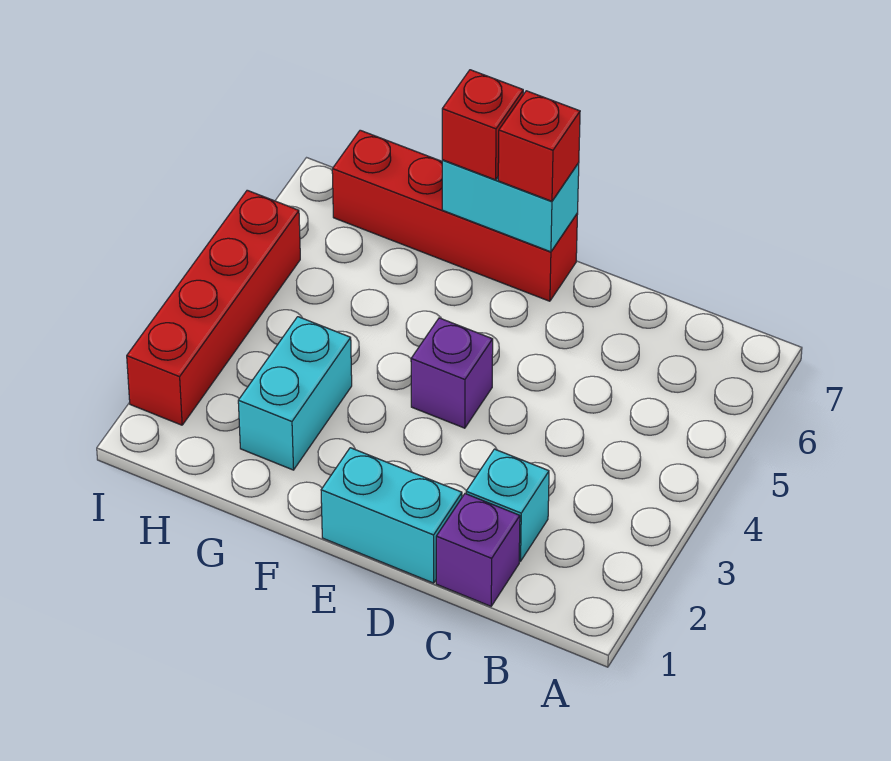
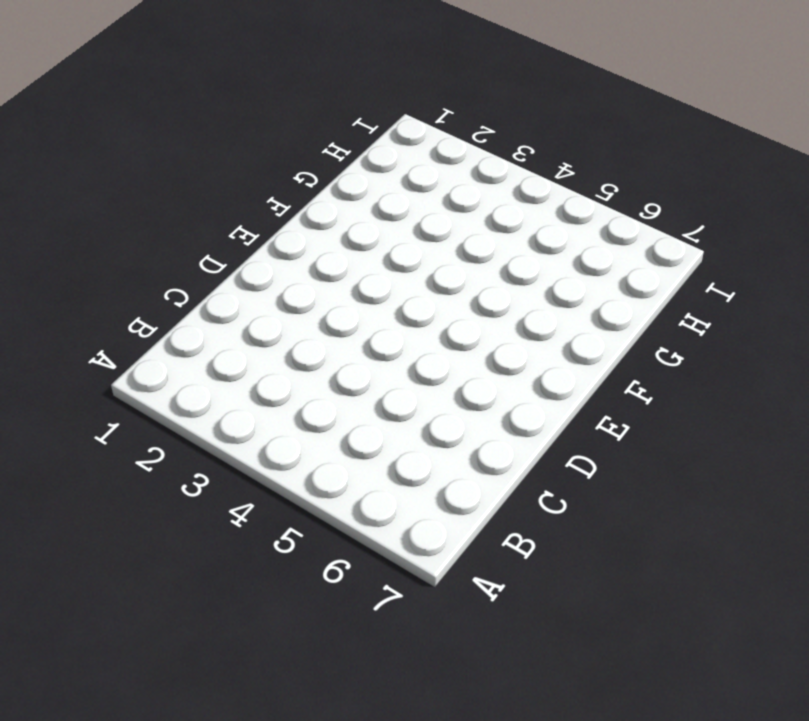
none -> purple brick C1 level 1
none -> cyan brick C2 level 1

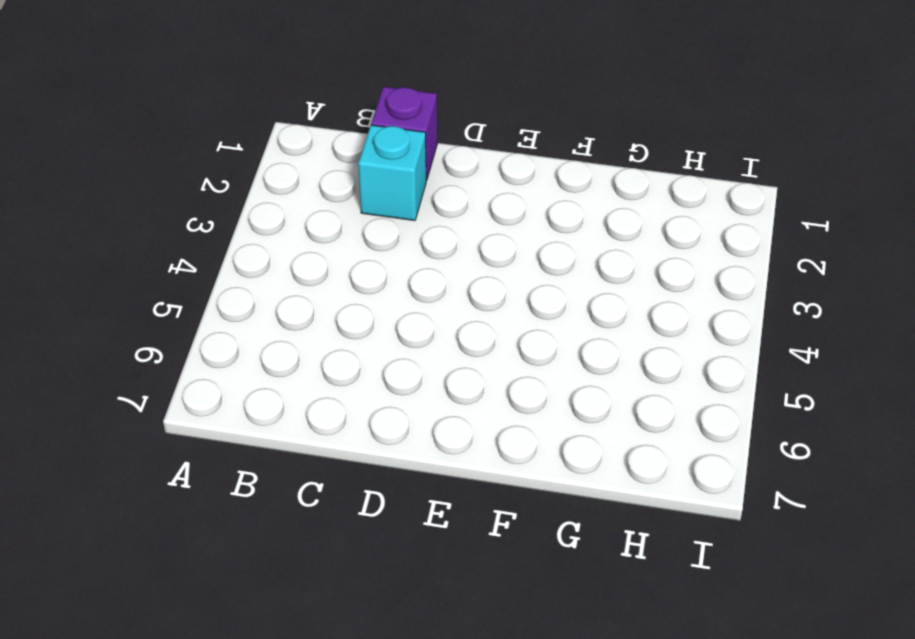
none -> cyan brick D1:E1 level 1
none -> purple brick E4 level 1

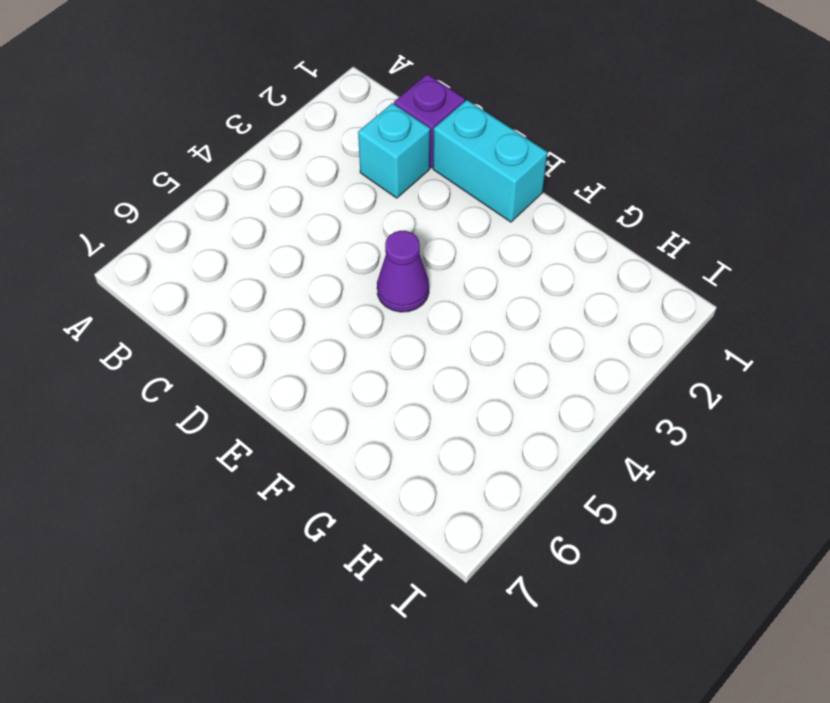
purple cone E4 level 1 -> purple brick E4 level 1
none -> red brick E7:H7 level 1
none -> cyan brick G2:G3 level 1

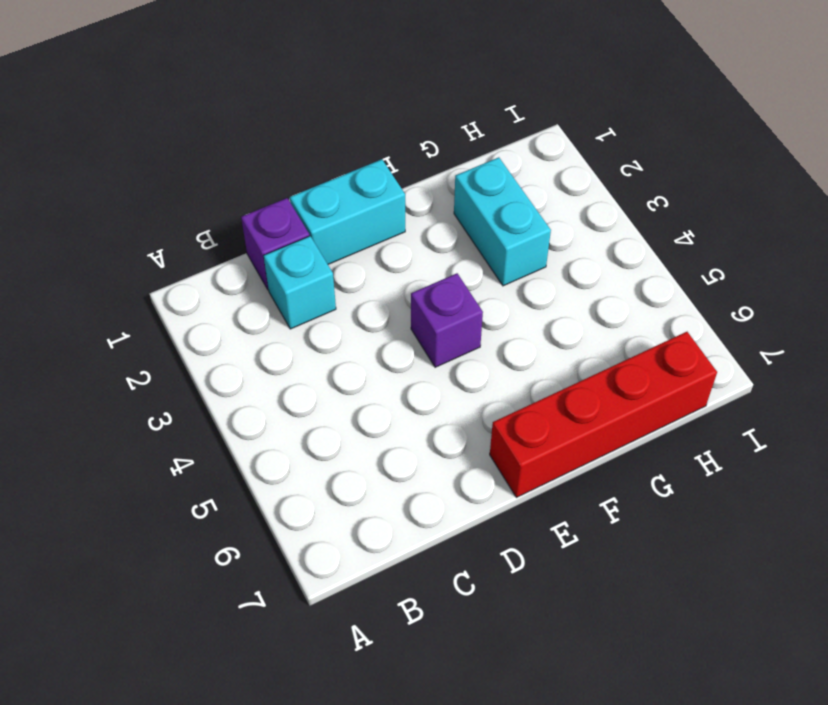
none -> red brick I2:I5 level 1
none -> cyan brick E7:F7 level 2

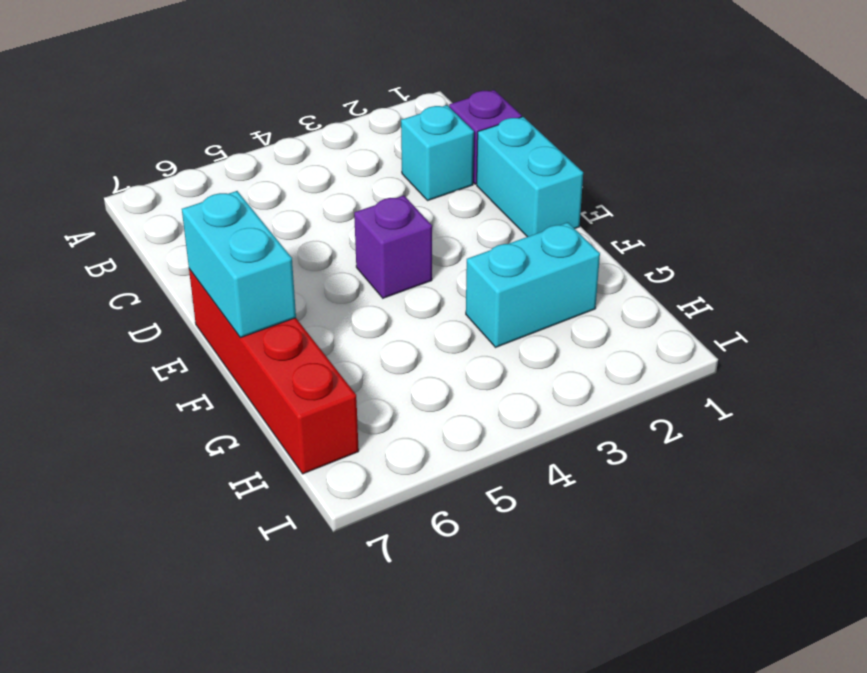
none -> red brick I2:I5 level 1
none -> red brick E7 level 3

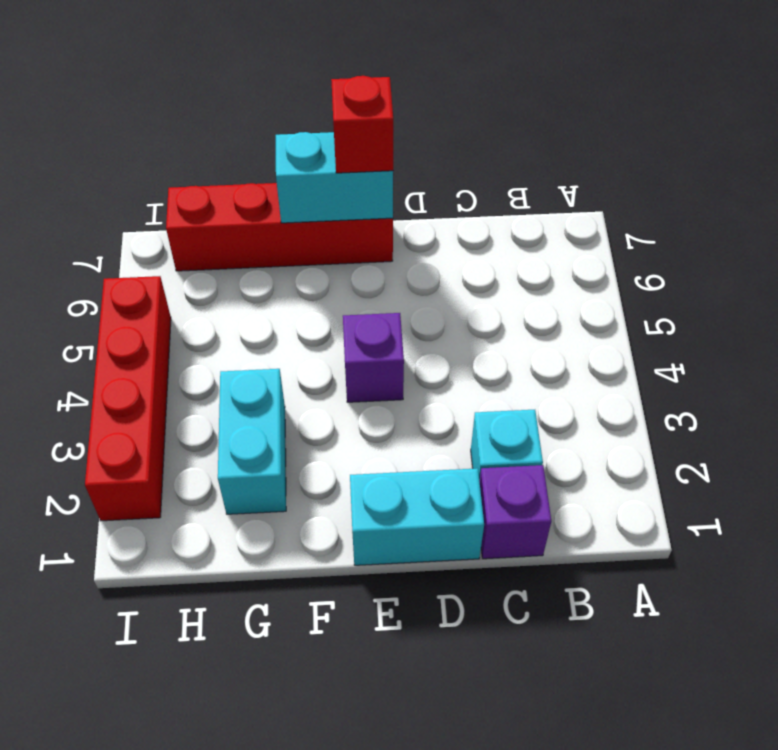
none -> red brick F7 level 3

